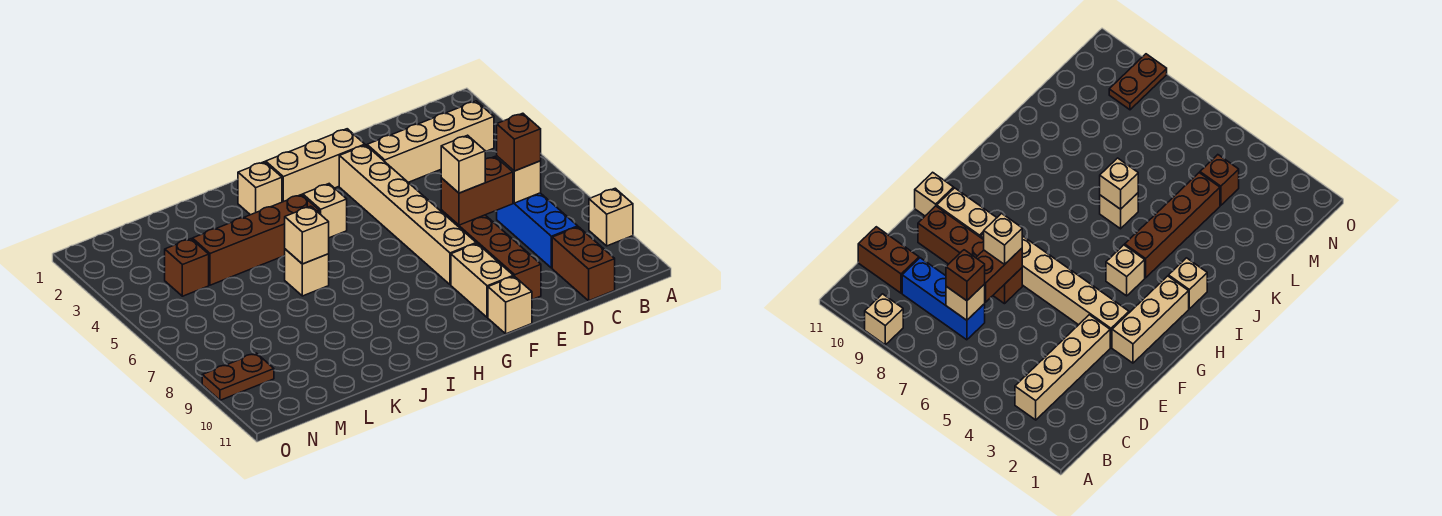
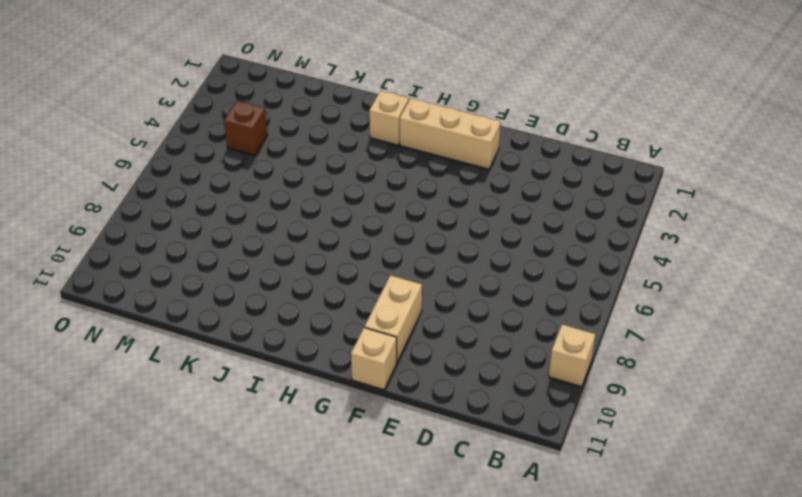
none -> tan brick B3:E3 level 1
none -> blue brick C7:C9 level 1
none -> brown brick C10:C11 level 1

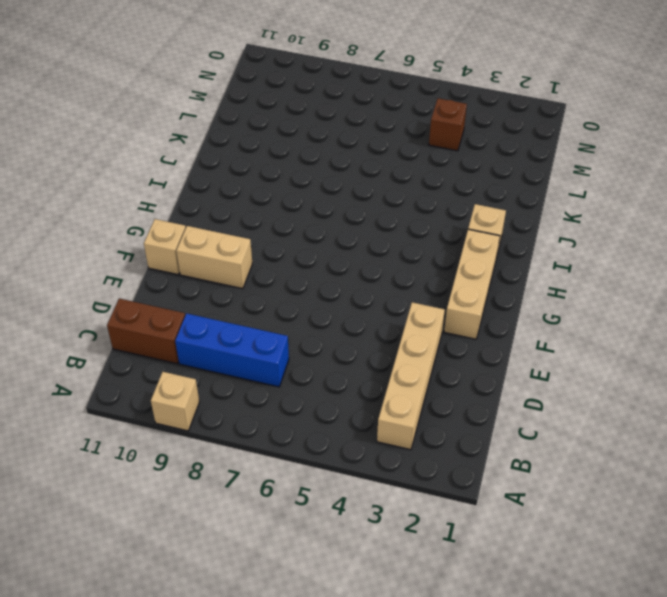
none -> brown brick E7:E10 level 1
none -> tan brick F3:F8 level 1
none -> tan brick H4 level 1

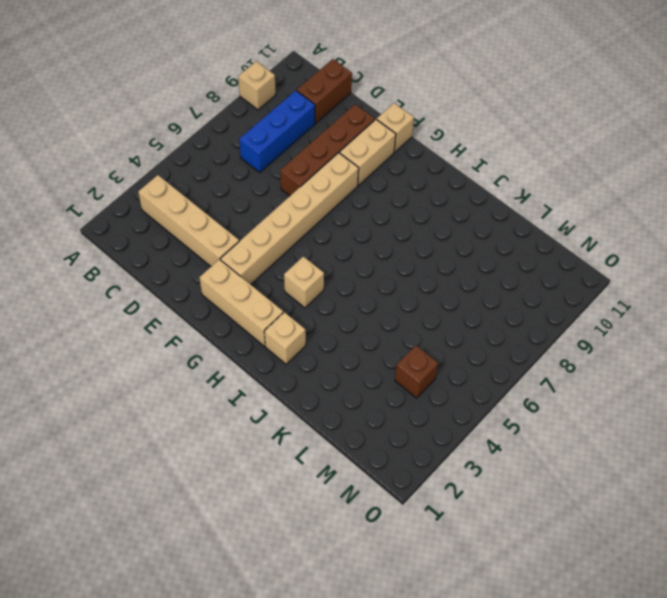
none -> brown brick I4:L4 level 1
none -> tan brick J6 level 1
none -> brown plate N9:O9 level 1

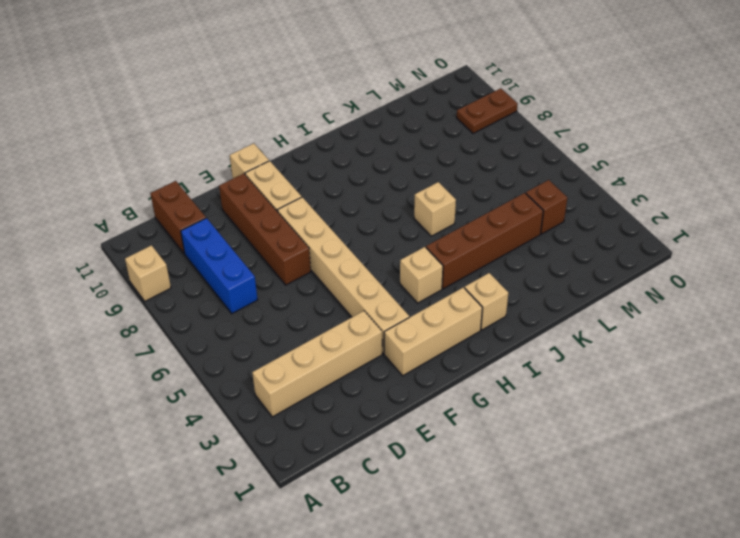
none -> tan brick C7 level 2
none -> brown brick D7:E7 level 2
none -> tan brick J6 level 2

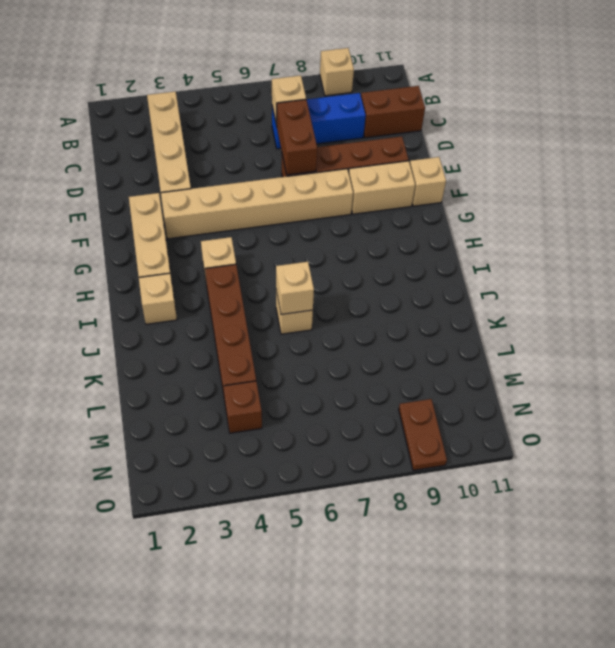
none -> brown brick C7 level 3
none -> tan brick E7 level 3

